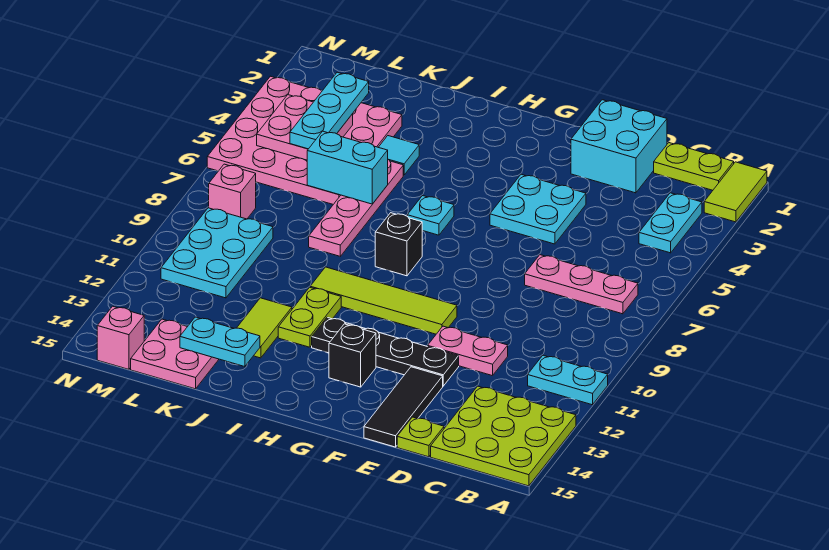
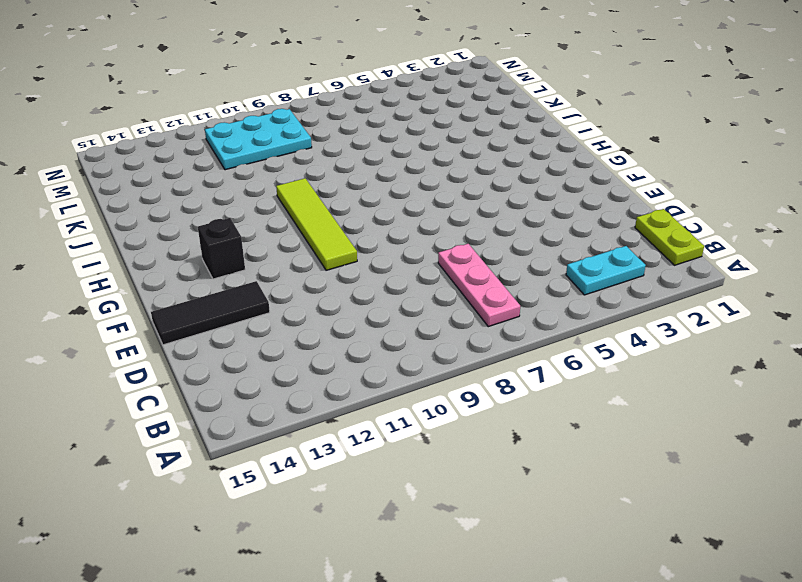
none -> lime tile A1:A2 level 1
none -> cyan plate A11:B11 level 1
none -> lime plate A13:C15 level 1

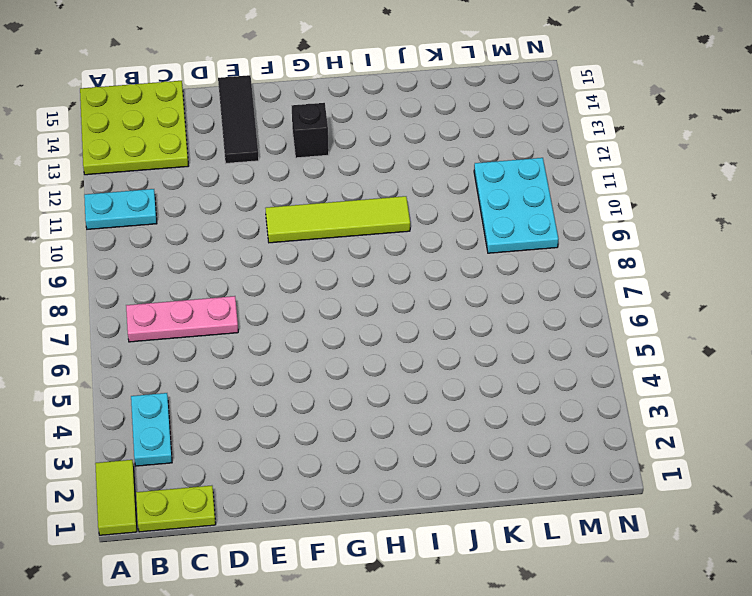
none -> cyan brick D1:E2 level 1
none -> pink plate D11:E11 level 1
none -> lime plate D15 level 1

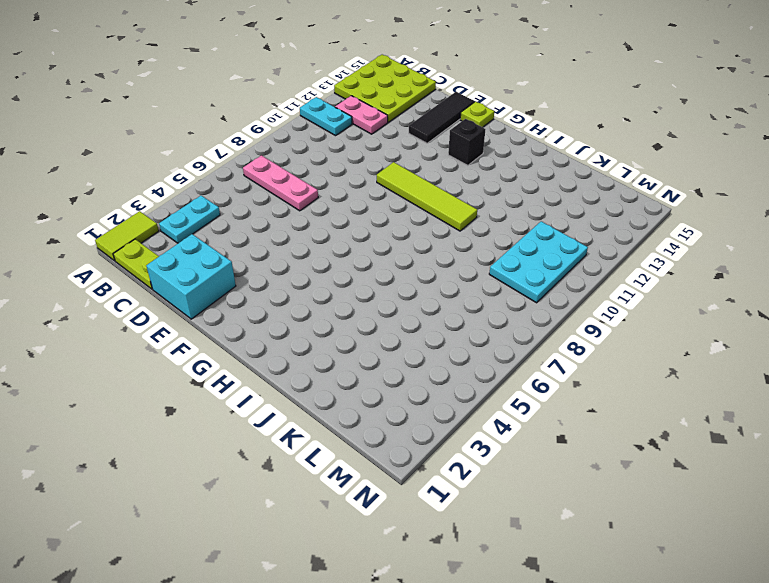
pink plate B12:C12 level 1 -> pink plate D11:E11 level 1
lime plate F15 level 1 -> lime plate D15 level 1
none -> cyan plate E4:F5 level 1
none -> black plate E12:H12 level 1
none -> cyan plate H6 level 1

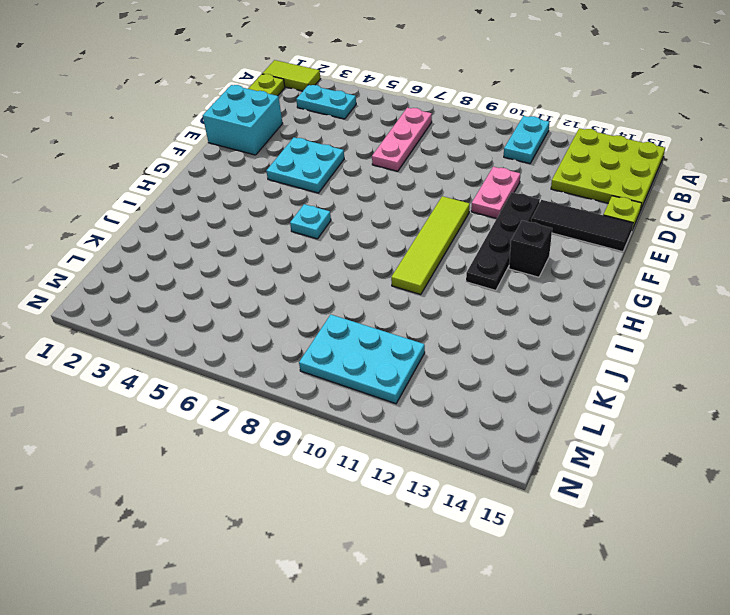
none -> black brick H8 level 1
none -> lime plate I11:I12 level 1
none -> cyan tile J4 level 1

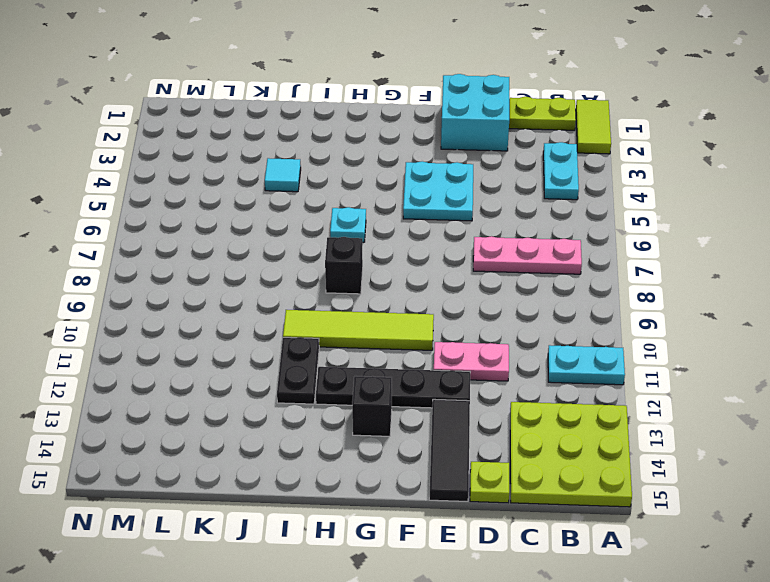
black plate I11:I12 level 1 -> lime plate I11:I12 level 1
none -> pink plate J5:J8 level 1
none -> lime tile J12:J13 level 1
none -> pink plate K3:N6 level 1

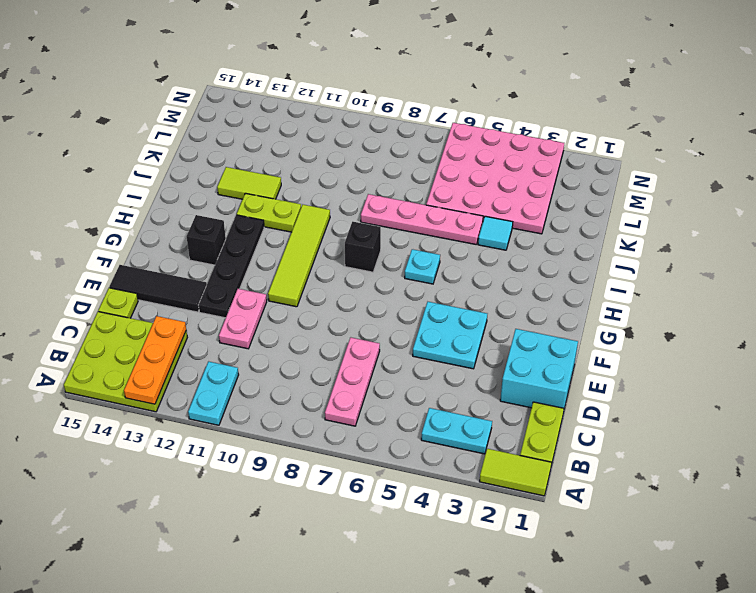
orange plate A13:C13 level 2 -> none
none -> pink plate K14:L15 level 1
none -> cyan plate L9:M11 level 1
none -> pink brick M8 level 1

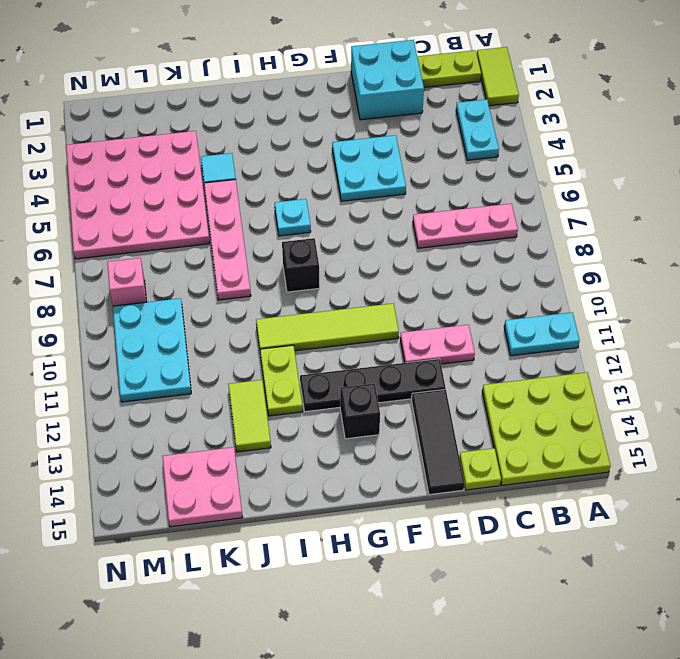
none -> pink brick M15 level 1
none -> cyan brick J6:K6 level 2
none -> cyan plate J14:K14 level 2

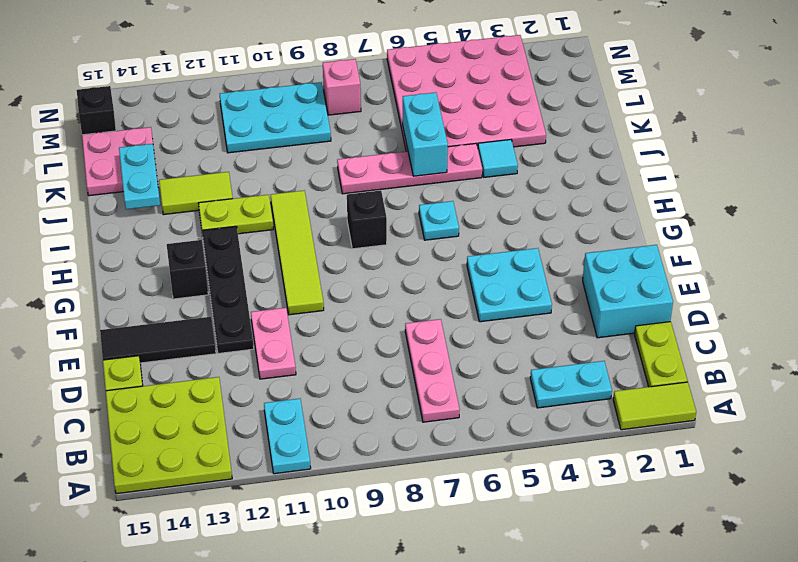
black brick M15 level 1 -> pink brick M15 level 1
none -> pink plate L4:M5 level 2
none -> cyan plate L3:L5 level 3

